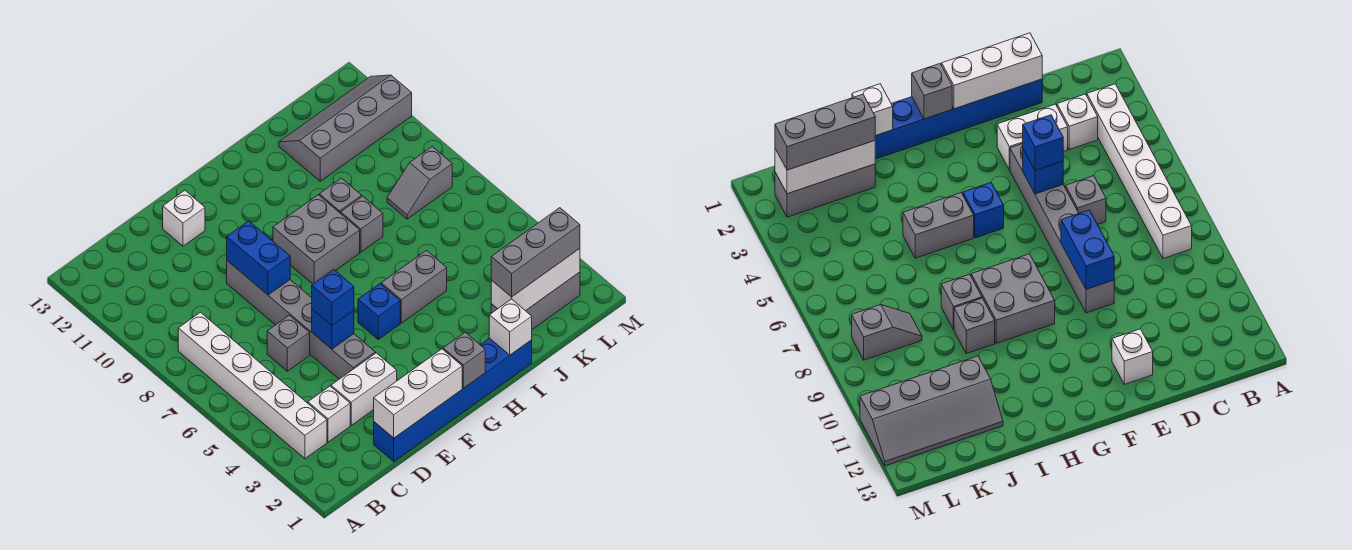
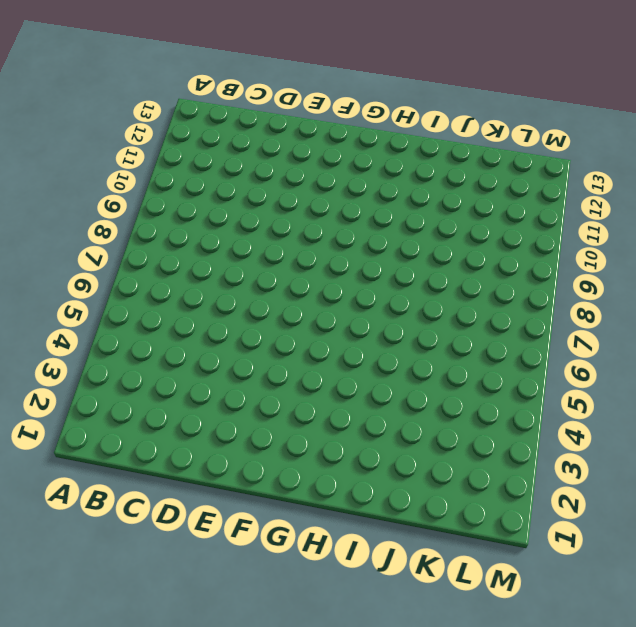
none -> white brick B3:B8 level 1
none -> white brick C3 level 1
none -> blue brick D1:I1 level 1

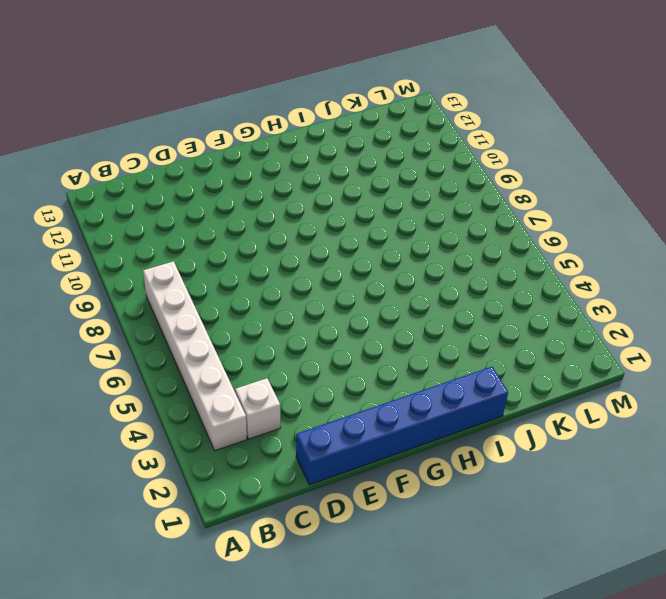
none -> white brick D3:E3 level 1
none -> grey brick D6 level 1
none -> grey brick E4:E9 level 1

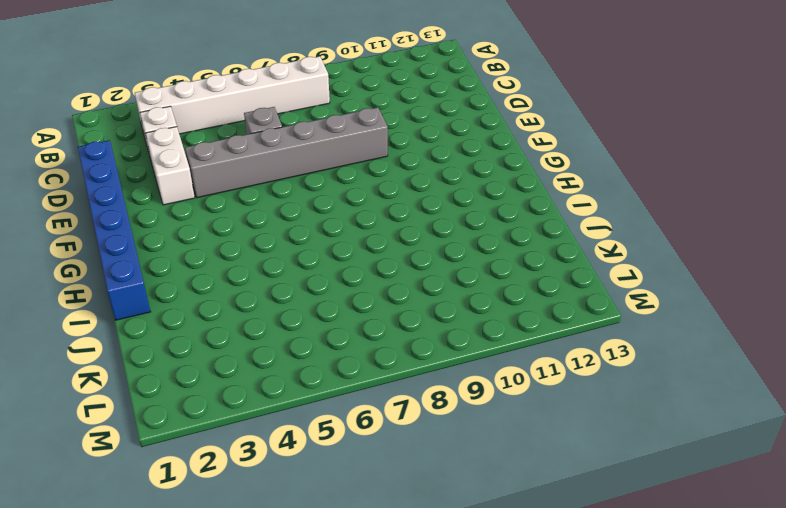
none -> white brick E12 level 1
none -> blue brick G5 level 1
none -> grey brick G8:H9 level 1

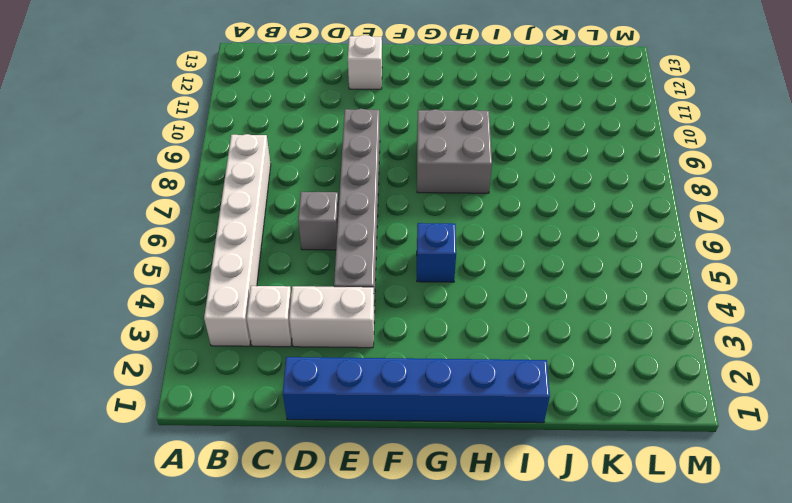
none -> grey brick H5:I5 level 1
none -> grey brick I8 level 1
none -> grey brick I9 level 1

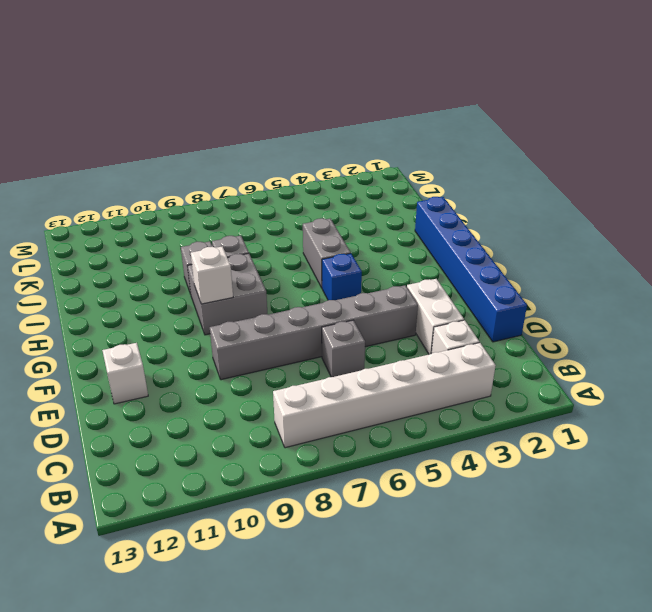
white brick G9 level 2 -> white brick I1 level 2
none -> grey brick J2:L2 level 1
none -> grey slope J11:M12 level 1 top 11
none -> grey slope K8:L8 level 1 top L

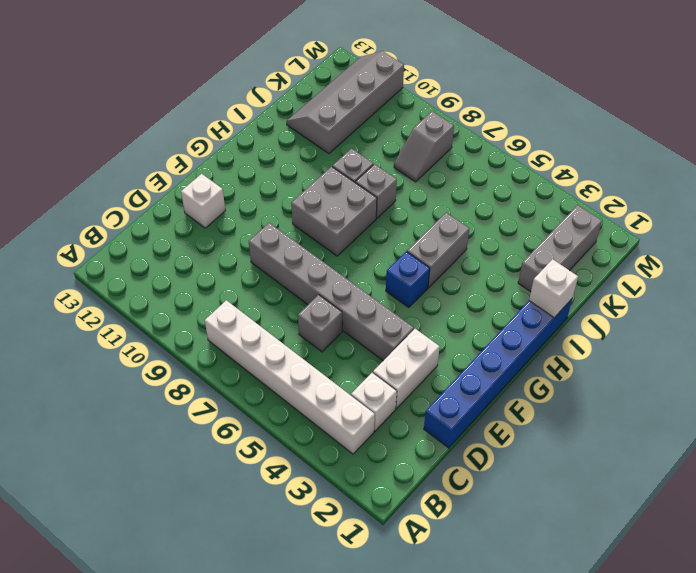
none -> white brick D1:F1 level 2
none -> blue brick E5 level 2
none -> blue brick E8:E9 level 2

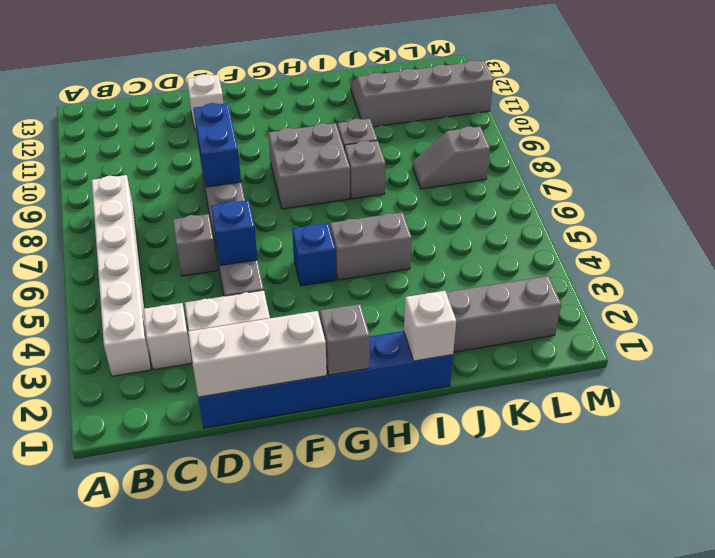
none -> white brick J2:L2 level 2
none -> blue brick E5 level 3
none -> grey brick J2:L2 level 3

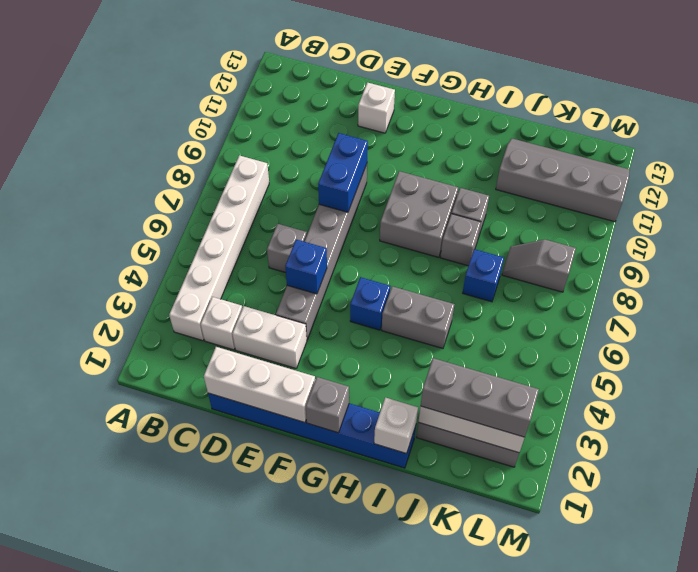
blue brick J7 level 1 -> blue brick E5 level 3

